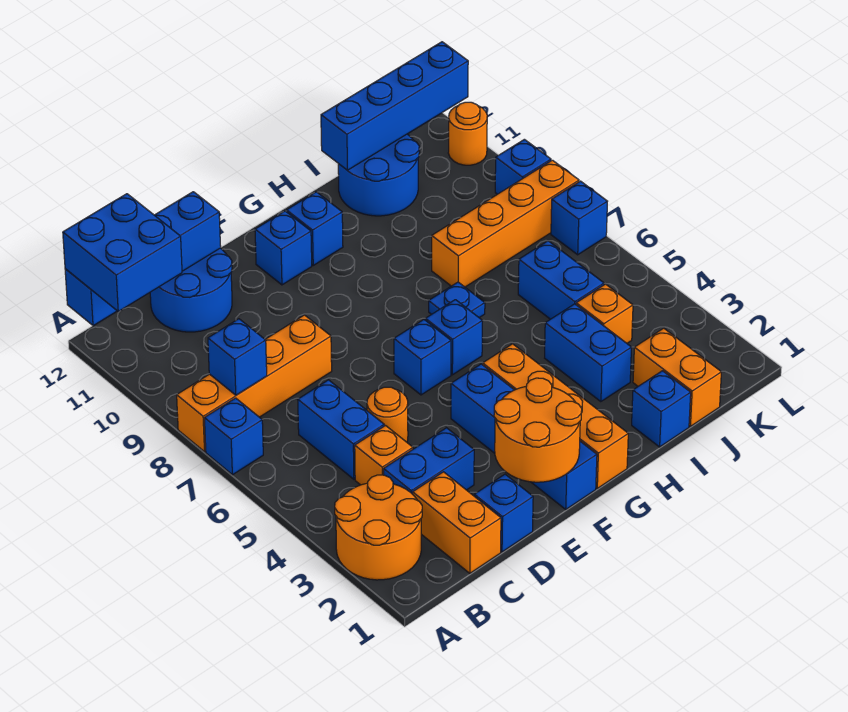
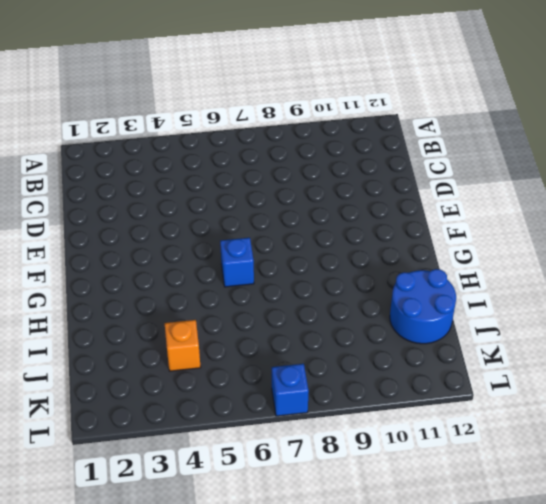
none -> orange round brick A2:B3 level 1
none -> blue brick A7 level 1
none -> orange brick A8:D8 level 1
none -> orange brick C1:C2 level 1

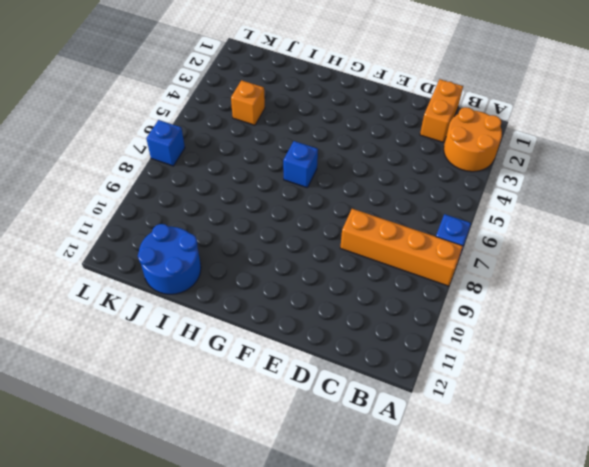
none -> blue brick C3:D3 level 1
none -> orange brick C4 level 1
none -> blue brick C5:C6 level 1
none -> blue round brick C11:D12 level 1

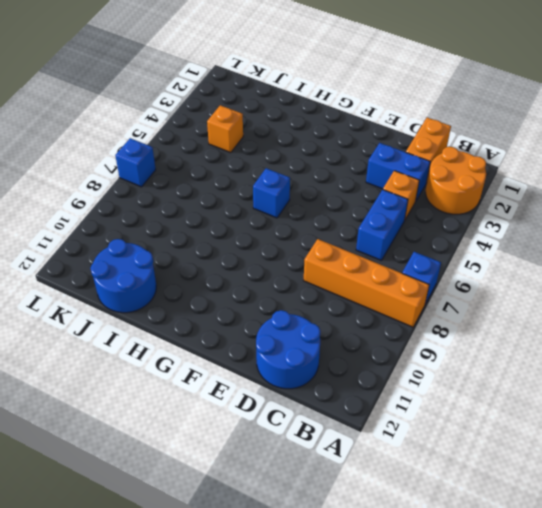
none -> blue brick D1 level 1
none -> orange round brick D5 level 1
none -> blue brick F1:F4 level 1
none -> blue brick F6 level 1

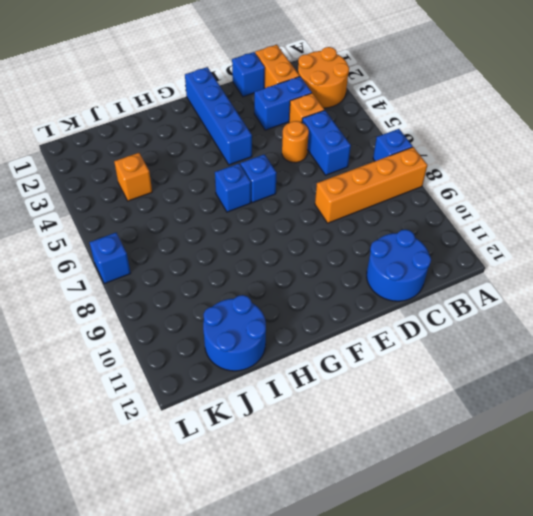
none -> blue brick F11 level 1
none -> orange brick G1:G4 level 1
none -> blue brick G11 level 1
none -> blue plate H7 level 1

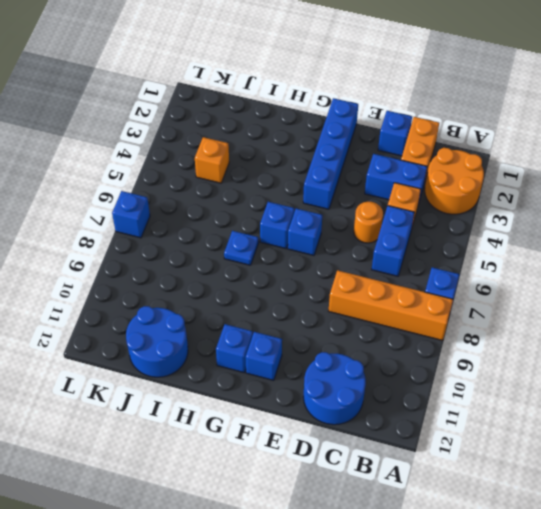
none -> orange brick G1:G4 level 1
none -> blue brick I1 level 1
none -> blue brick I3:I4 level 1
none -> orange brick I8:L8 level 1

